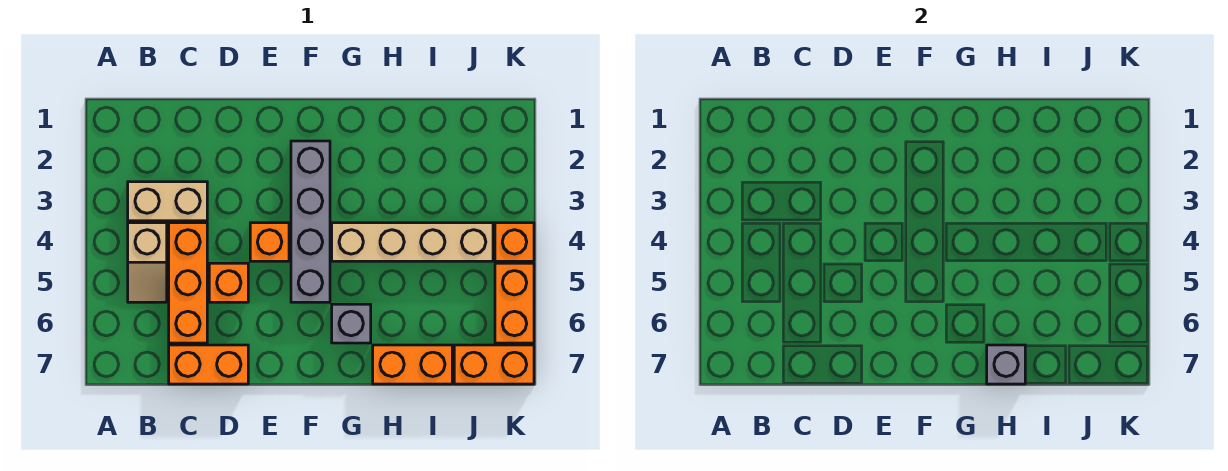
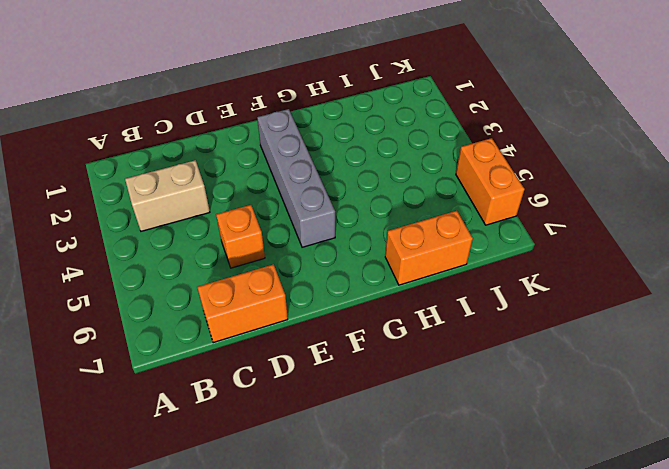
none -> tan slope B4:B5 level 1 top 4
none -> orange brick C4:C6 level 1
none -> orange brick E4 level 1

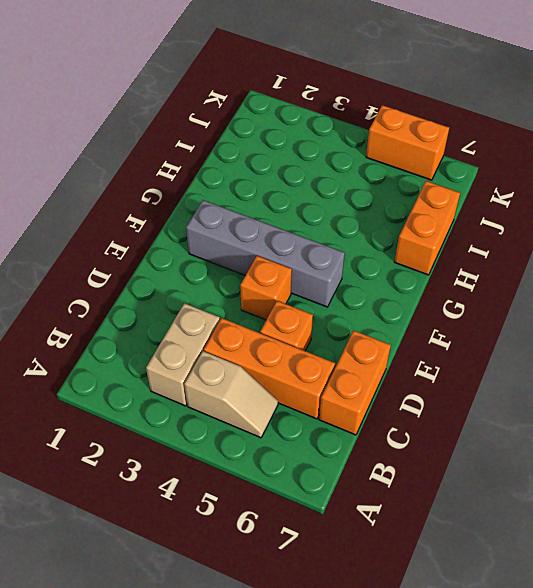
none -> tan brick G4:J4 level 1
none -> grey brick G6 level 1
none -> orange brick J7:K7 level 1

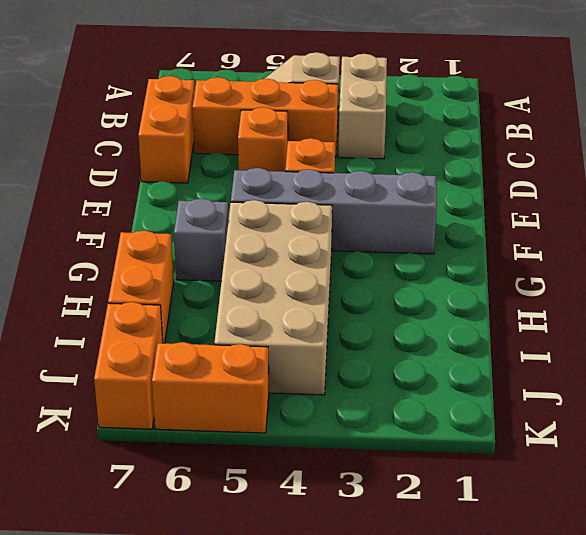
tan brick G4:J5 level 1 -> tan brick G4:J4 level 1
none -> orange brick K4 level 1
none -> grey brick H7 level 2

